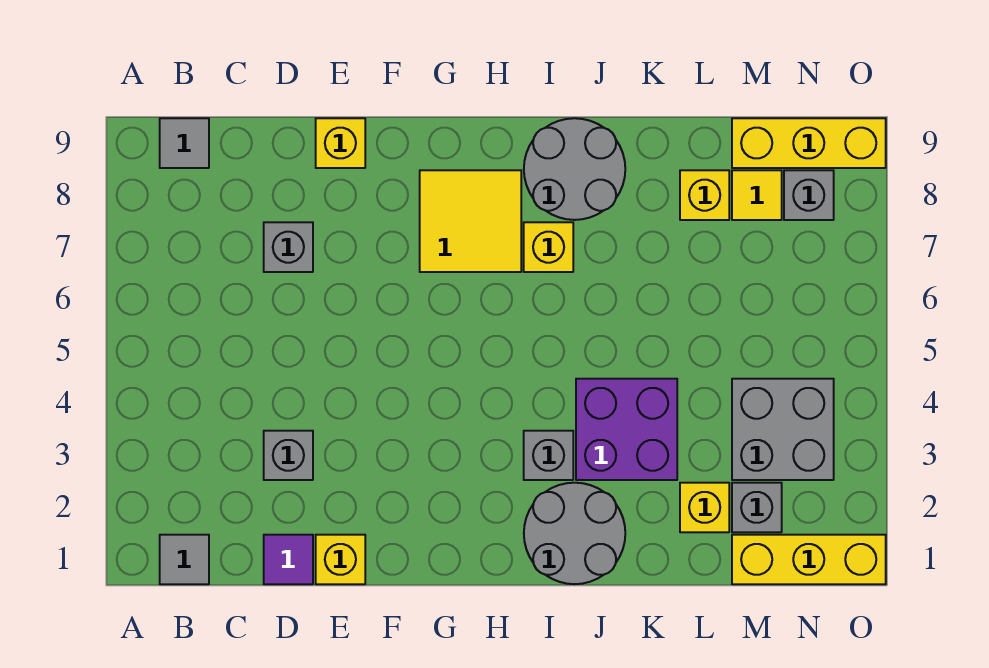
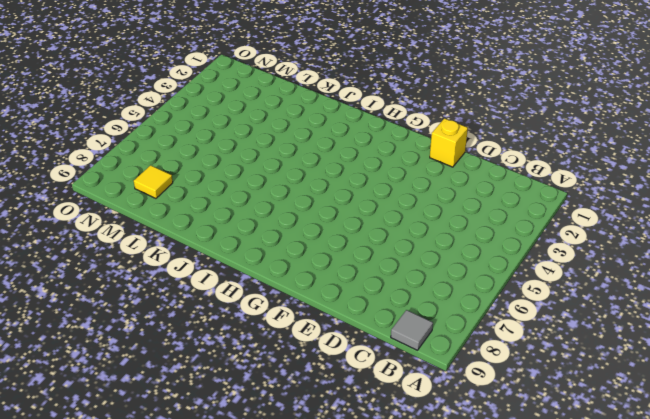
none -> grey tile B1 level 1
none -> purple tile D1 level 1
none -> grey brick D3 level 1

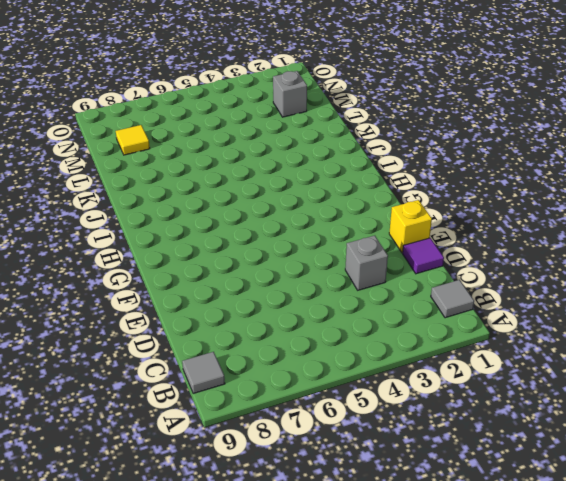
none -> grey brick D7 level 1
none -> yellow brick E9 level 1
none -> yellow tile G7:H8 level 1

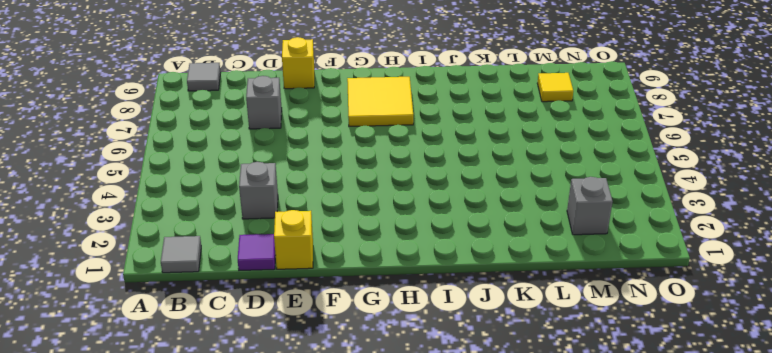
none -> grey round brick I1:J2 level 1
none -> grey brick I3 level 1
none -> yellow brick I7 level 1

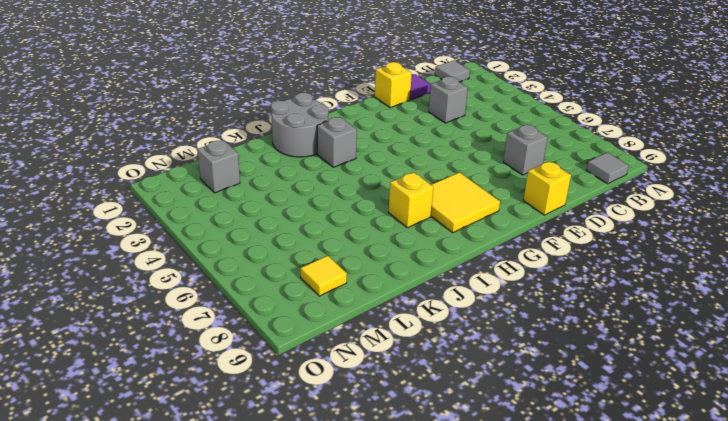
none -> grey round brick I8:J9 level 1
none -> purple brick J3:K4 level 1
none -> yellow brick L2 level 1

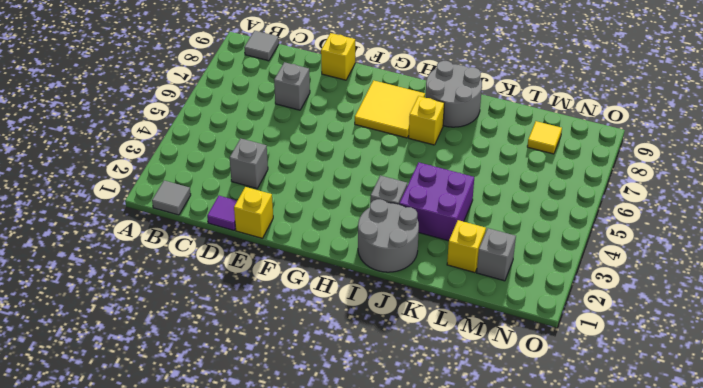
none -> yellow brick L8 level 1
none -> yellow brick M1:O1 level 1
none -> grey brick M3:N4 level 1

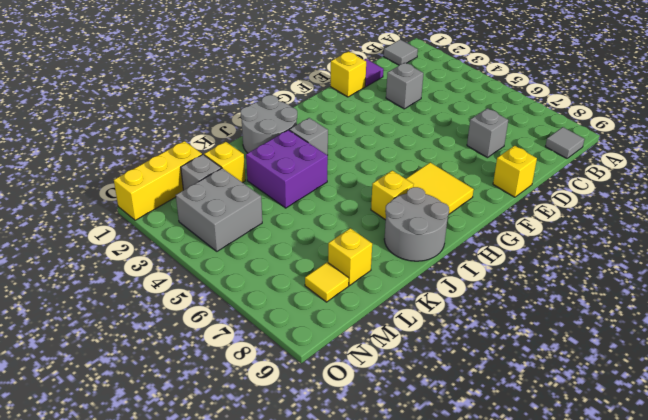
none -> yellow brick M9:O9 level 1
none -> grey brick N8 level 1

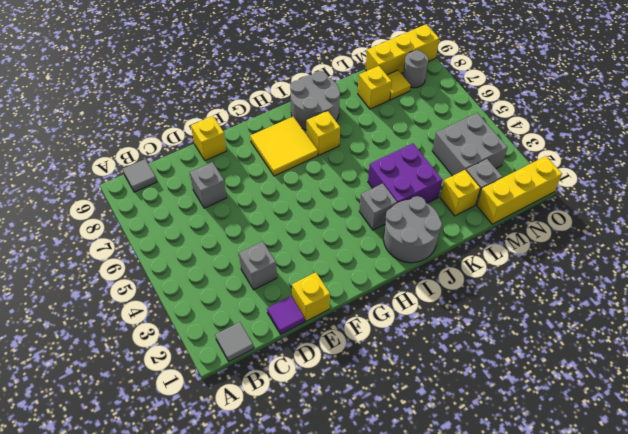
grey round brick N8 level 1 -> grey brick N8 level 1

